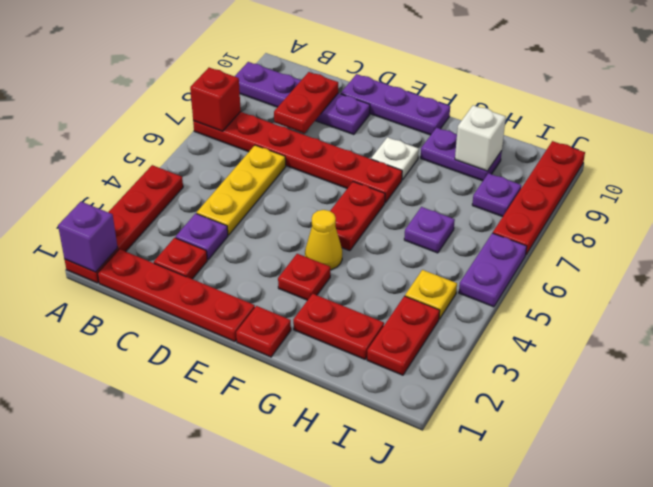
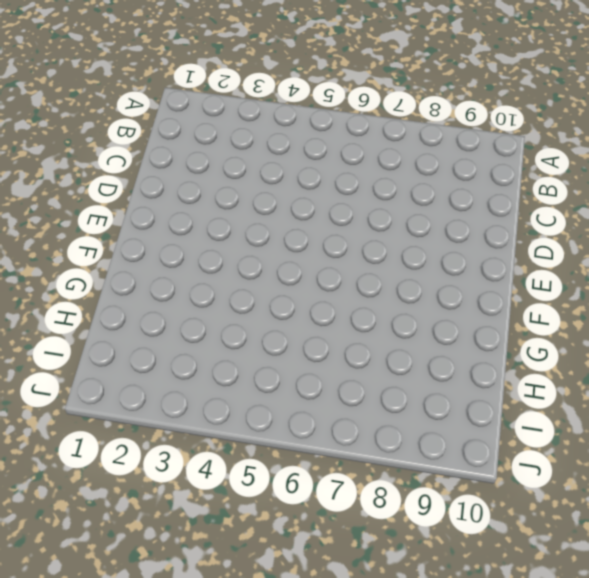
none -> red plate A1:A4 level 1
none -> red plate A7:F7 level 1
none -> purple plate A9:D9 level 1

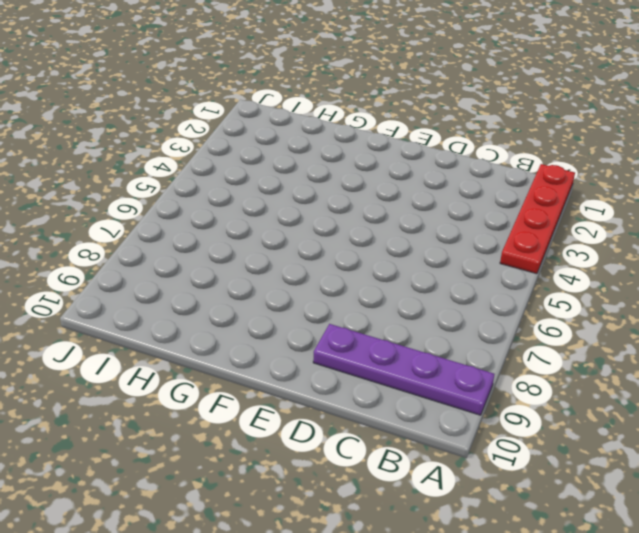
none -> red plate A7:F7 level 1
none -> red plate B1:E1 level 1
none -> red plate C2 level 1

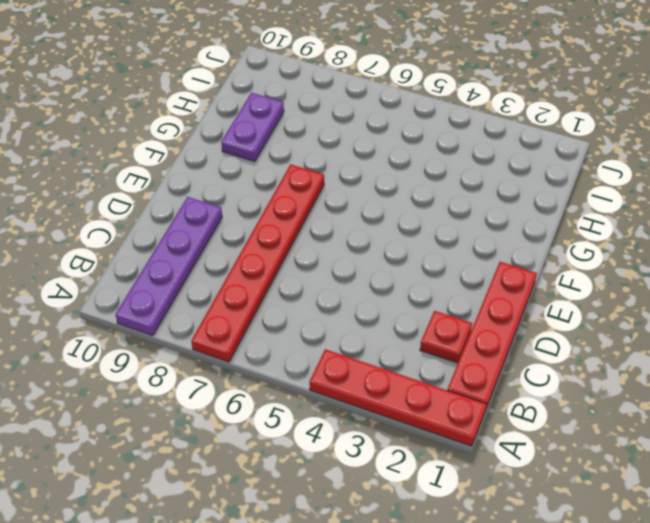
none -> purple plate C3 level 1
none -> yellow plate C4:C6 level 1
none -> purple plate D10:F10 level 1

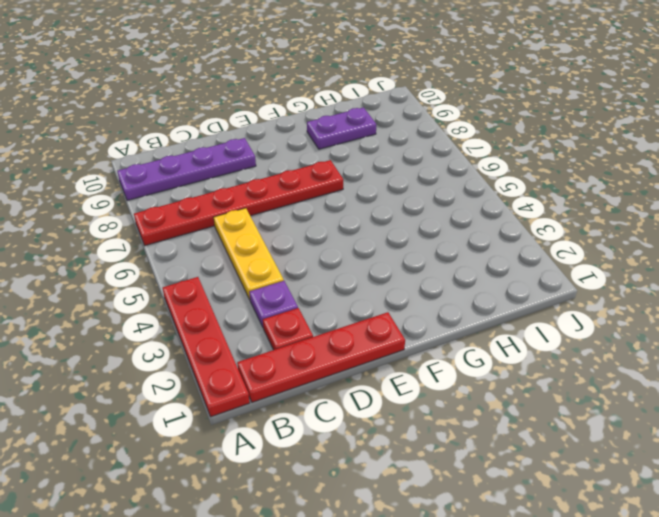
none -> purple plate D10:F10 level 1
none -> red plate F1 level 1
none -> red plate F3 level 1

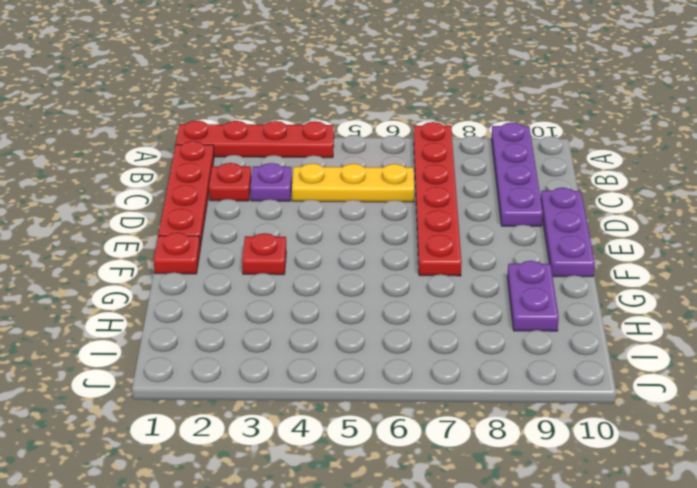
none -> yellow cone F4 level 1
none -> red plate F5:F6 level 1
none -> white plate F8 level 1

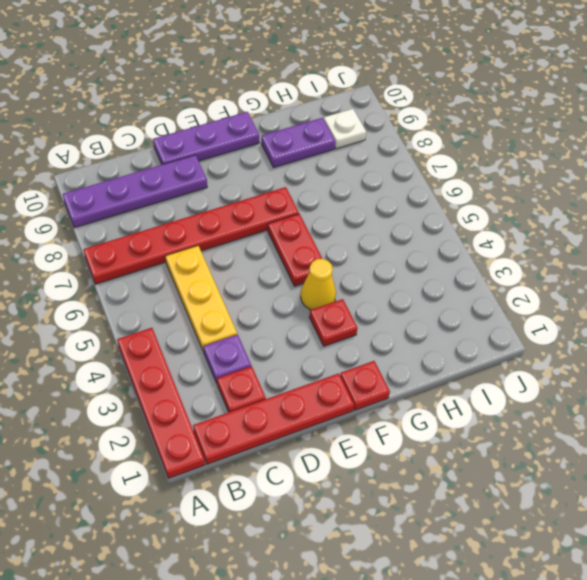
white plate I9 level 1 -> white plate F8 level 1
none -> red plate G2:H2 level 1
none -> purple plate H6 level 1
none -> red plate I2:I3 level 1

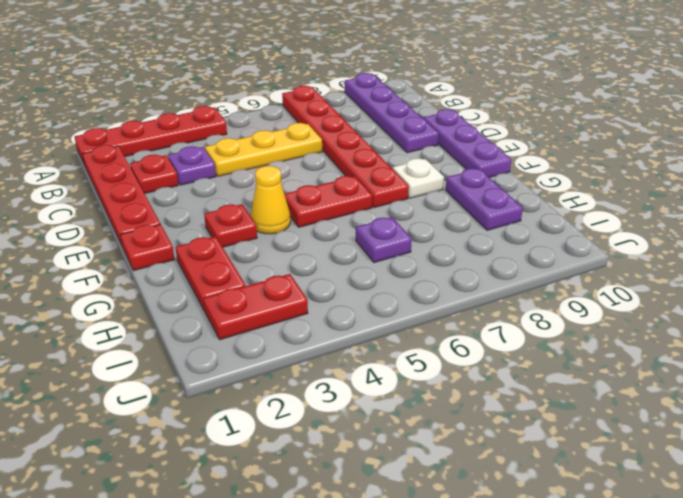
none -> yellow plate I4 level 1
none -> purple plate I8 level 1
none -> purple plate J5:J6 level 1

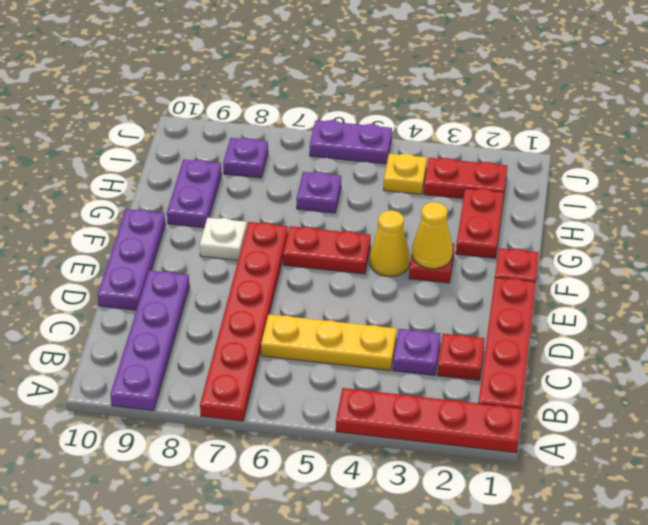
yellow cone F3 level 2 -> none
none -> red plate J7:J10 level 1
none -> purple brick A1 level 2
none -> red brick A7 level 2

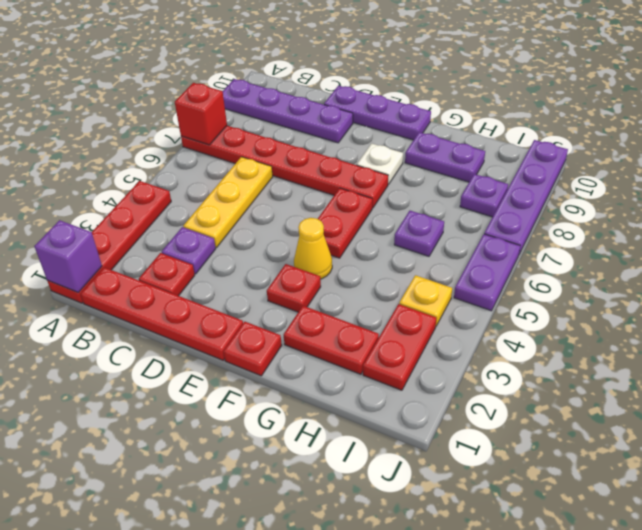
purple plate J7:J10 level 1 -> red plate J7:J10 level 1
none -> red plate C8:C9 level 2
none -> white brick H9 level 2

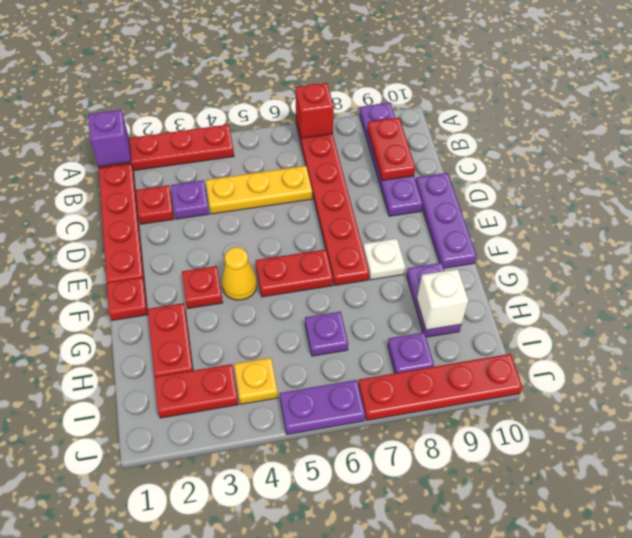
red plate B9:C9 level 2 -> red plate C8:C9 level 2

